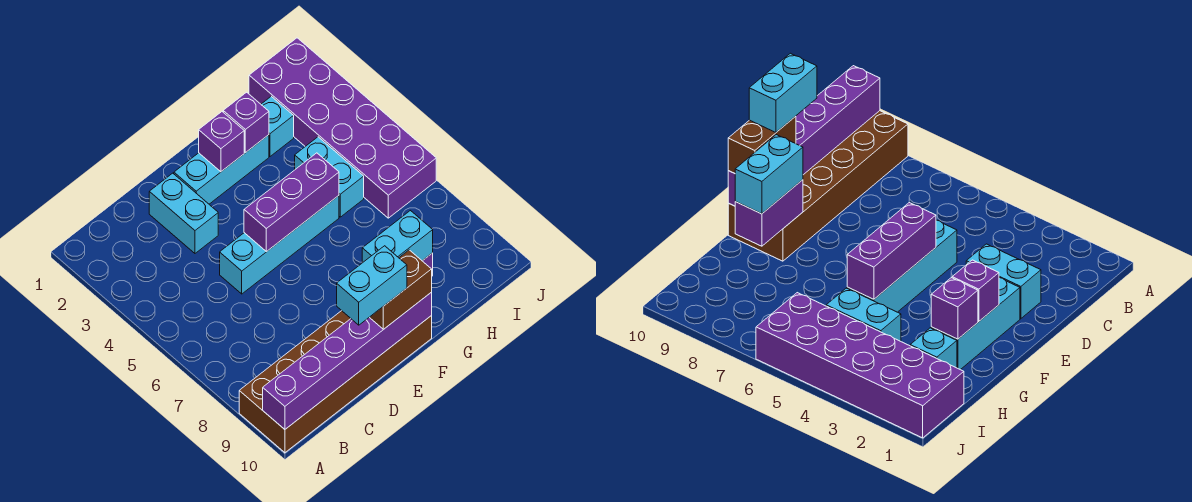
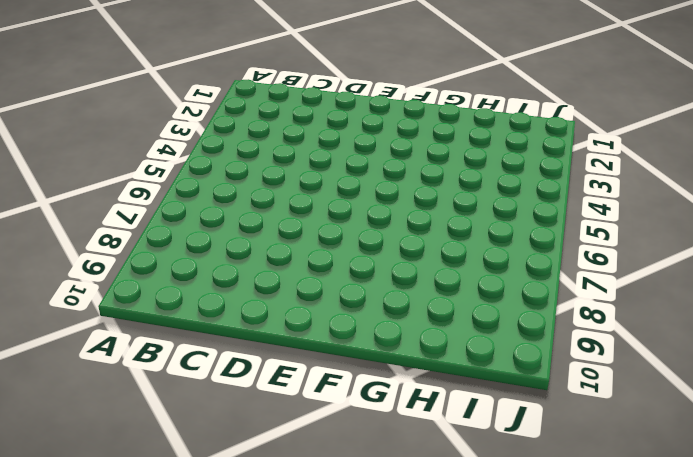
none -> brown brick A9:F10 level 1
none -> cyan brick D2:D3 level 1
none -> cyan brick D5:G5 level 1

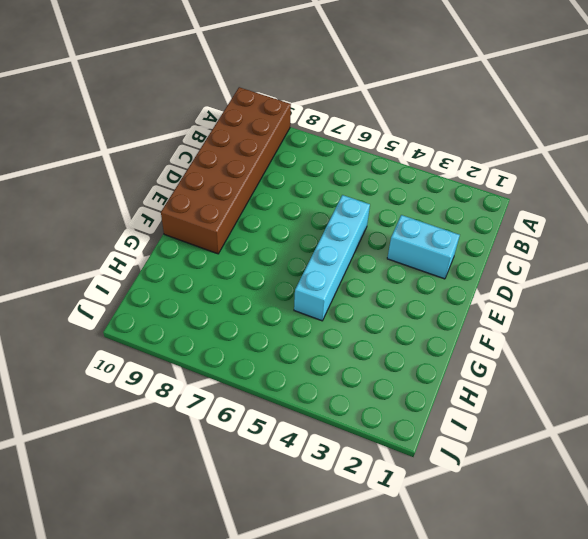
none -> cyan brick E2:G2 level 1
none -> cyan brick H2 level 1
none -> cyan brick H4:H5 level 1

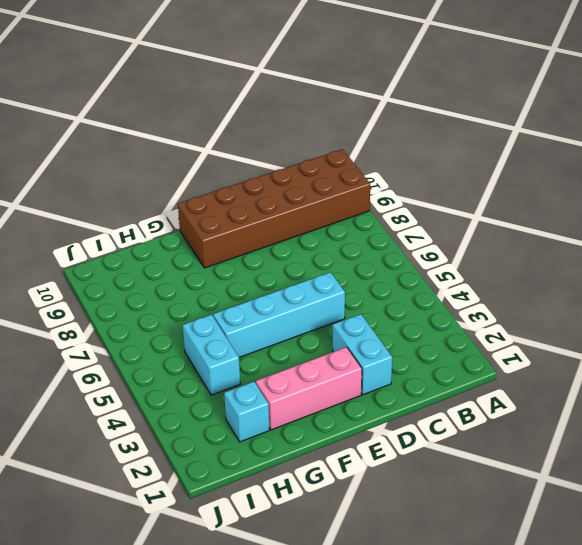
pink brick E2:G2 level 1 -> cyan brick E2:G2 level 1
none -> purple brick I1:J6 level 1
none -> purple brick A10:F10 level 2
none -> purple brick E5:G5 level 2

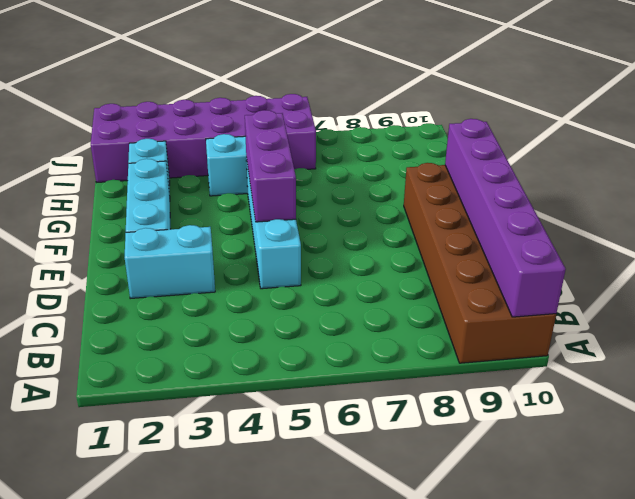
none -> purple brick F2 level 2
none -> purple brick F9:G9 level 2
none -> purple brick G2 level 2

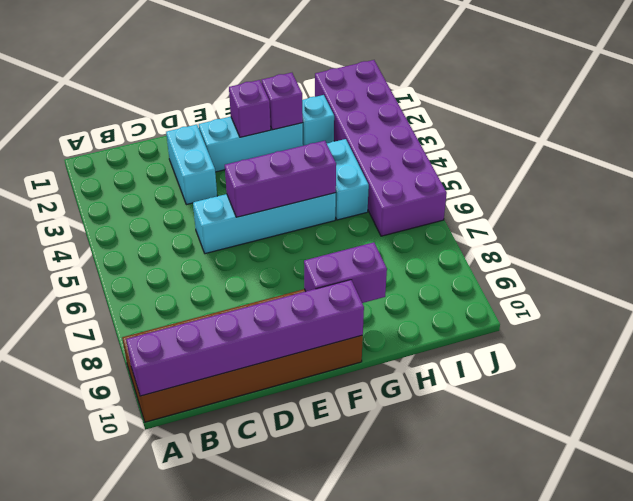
none -> brown brick E10:F10 level 3
none -> cyan brick F9:G9 level 3
none -> cyan brick D10:E10 level 4

